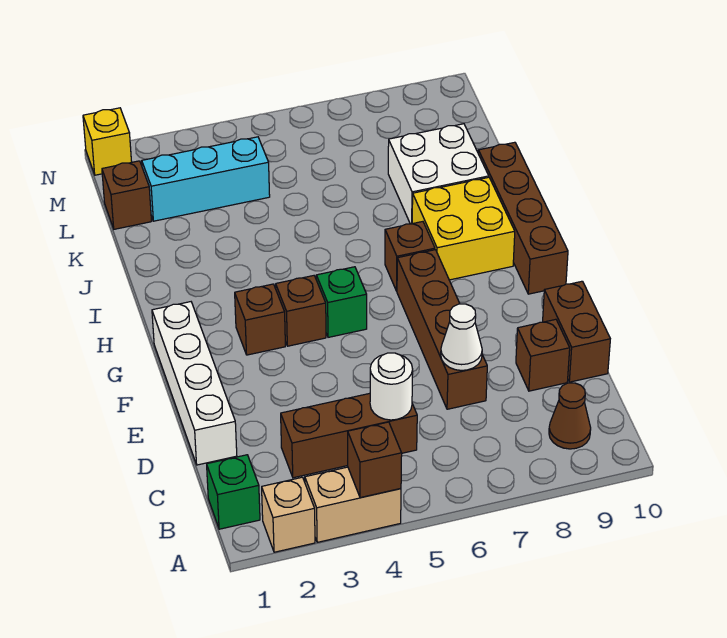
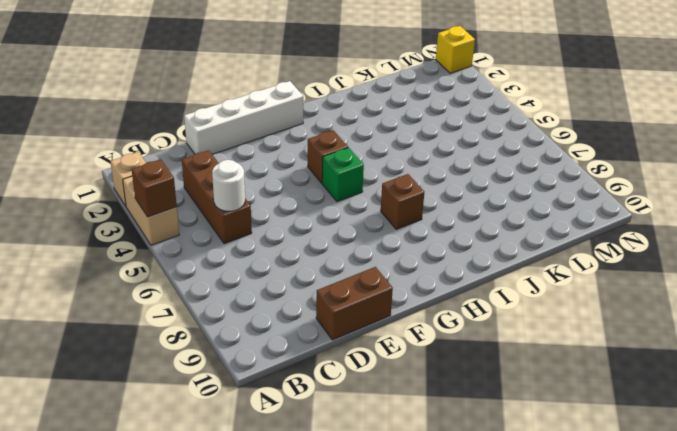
none -> green brick B1 level 1
none -> brown cone B9 level 1
none -> brown brick D7:G7 level 1

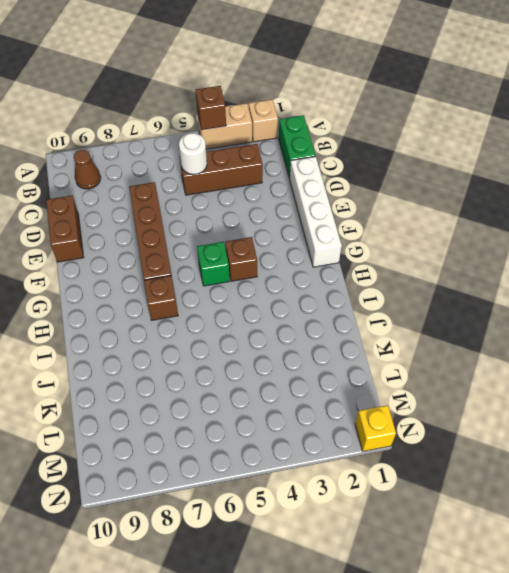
green brick B1:C1 level 1 -> green brick B1 level 1
none -> brown brick D9 level 1
none -> brown brick G3 level 1
none -> brown brick G10:J10 level 1

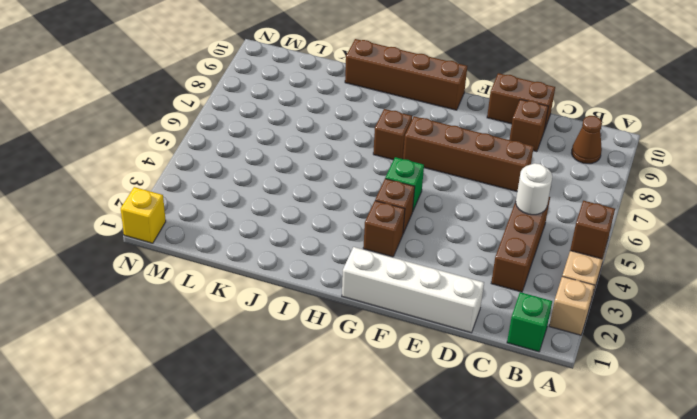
none -> yellow brick H8:I9 level 1
none -> white brick J8:K9 level 1
none -> brown brick L1 level 1

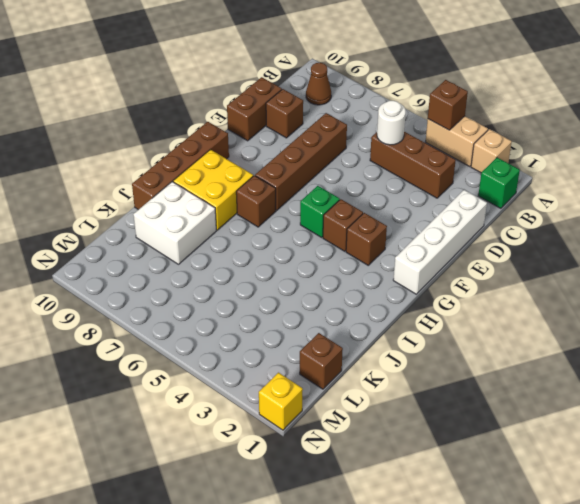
none -> cyan brick L2:L4 level 1
none -> white cone D7 level 2

